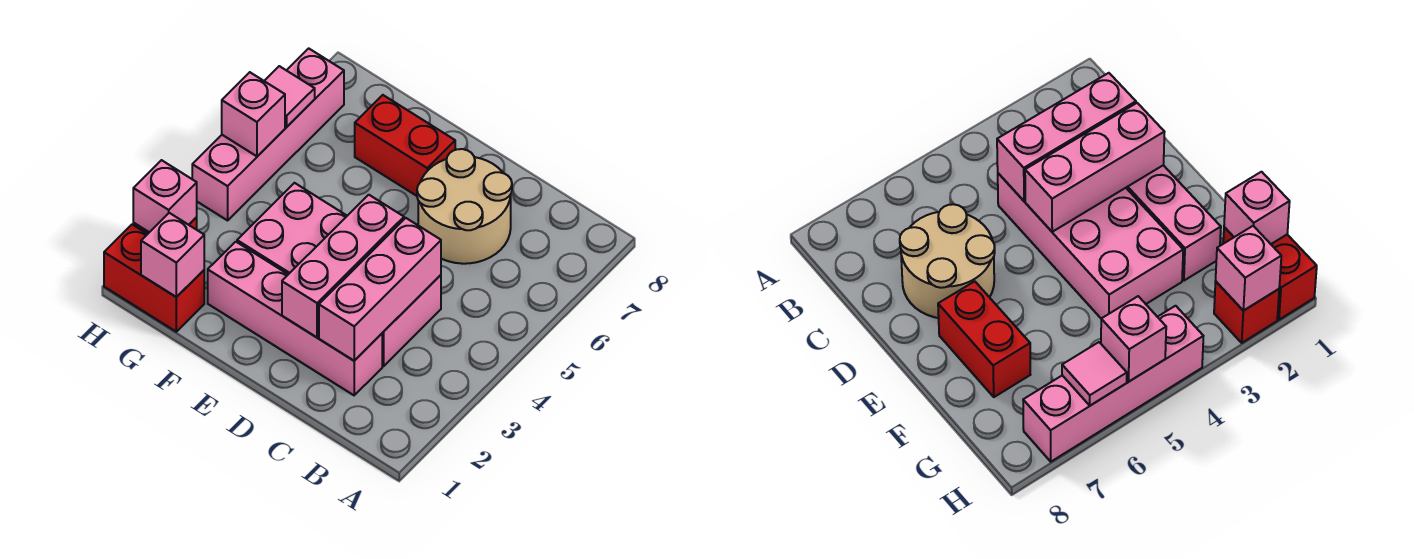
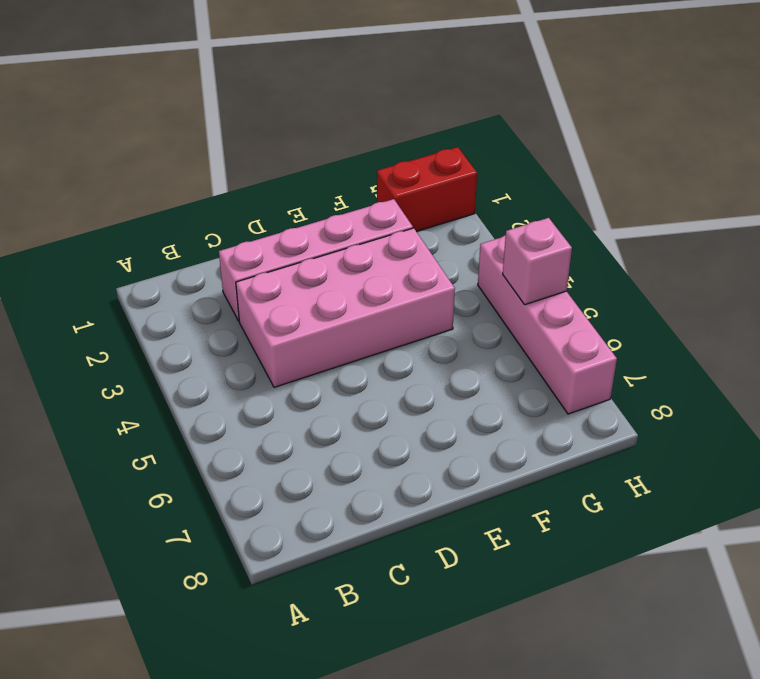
none -> tan round brick C6:D7 level 1
none -> red brick E7:F7 level 1
none -> red brick H2 level 1

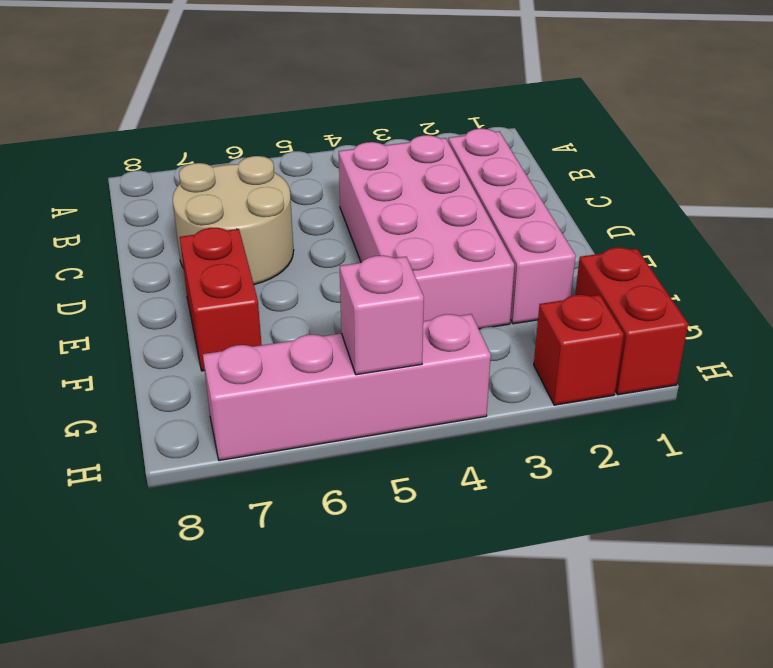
none -> pink brick C2:C4 level 2
none -> pink brick D2:D4 level 2
none -> pink brick G1 level 2

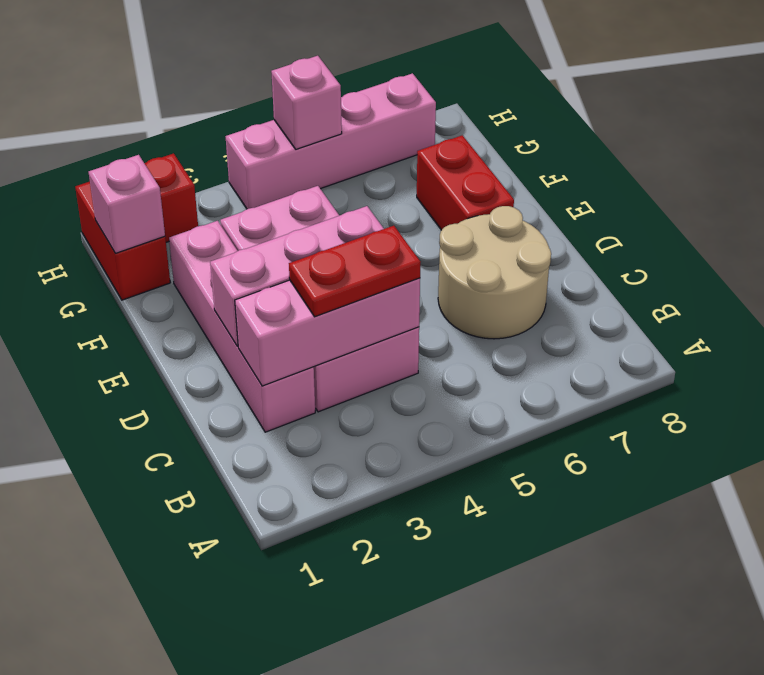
red plate C3:C4 level 3 -> none
none -> pink brick H2 level 2
none -> pink tile H6 level 2

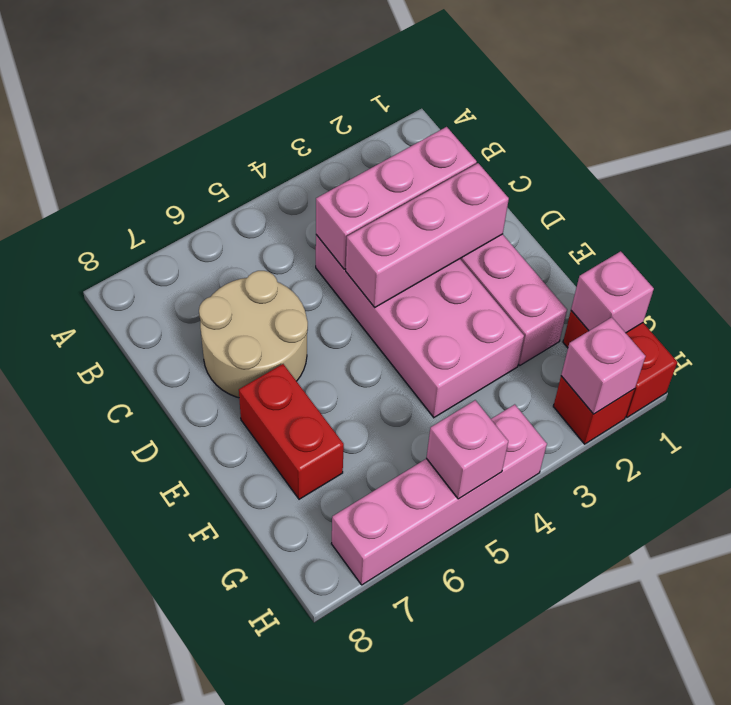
none -> pink tile H6 level 2

